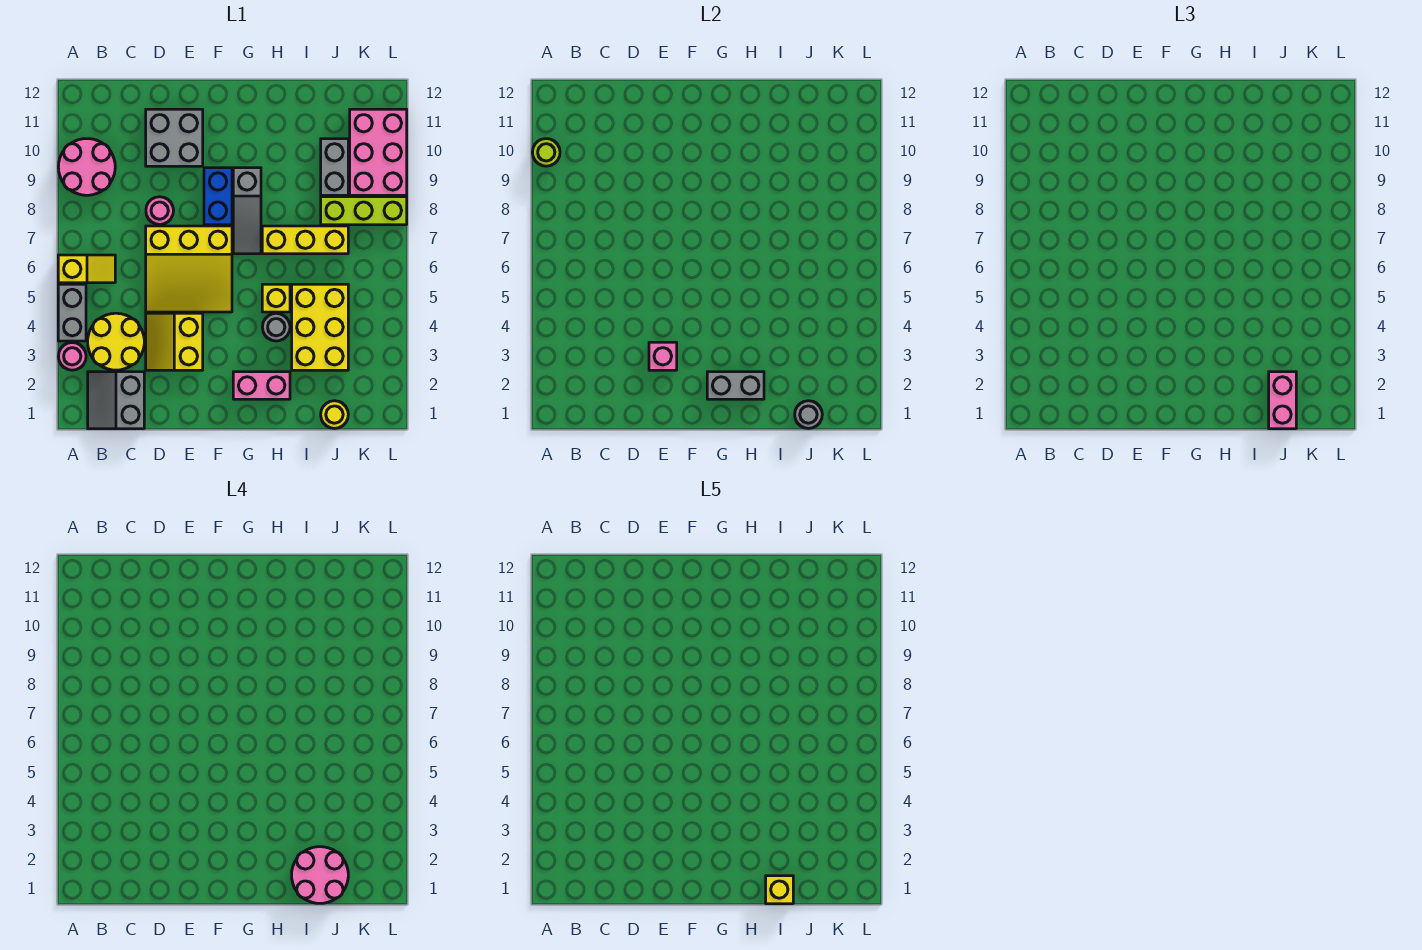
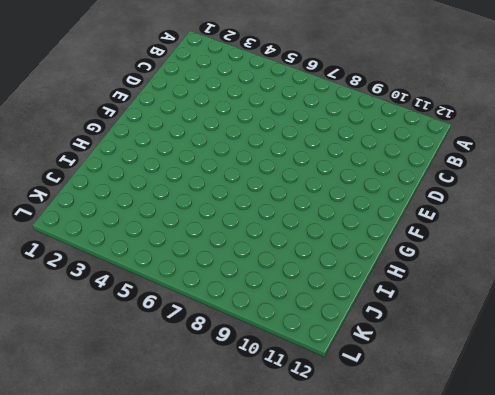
none -> pink round brick A3 level 1
none -> grey brick A4:A5 level 1
none -> yellow slope A6:B6 level 1 top A

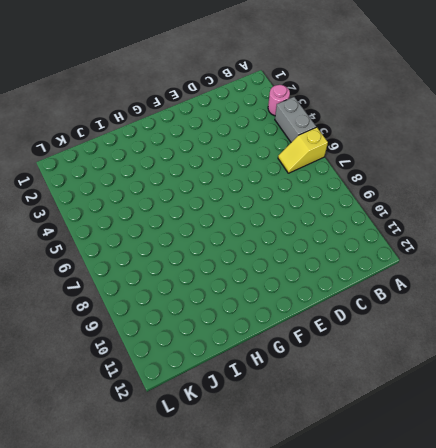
none -> pink round brick A9:B10 level 1
none -> grey slope B1:C2 level 1 top C
none -> yellow round brick B3:C4 level 1

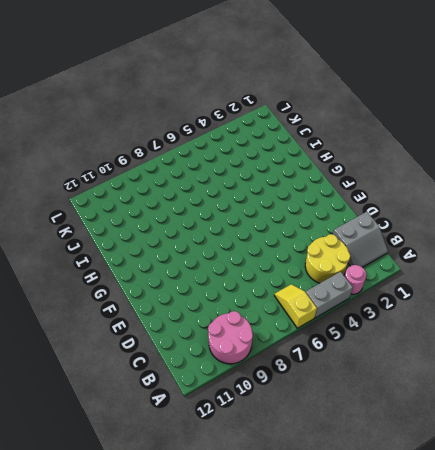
none -> yellow slope D3:E4 level 1 top E
none -> yellow slope D5:F7 level 1 top 7
none -> pink round brick D8 level 1

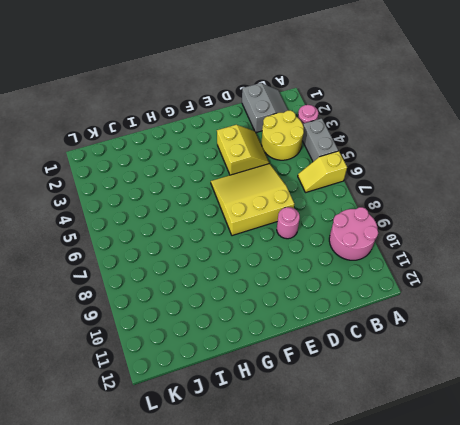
none -> grey brick D10:E11 level 1
none -> blue brick F8:F9 level 1
none -> pink brick G2:H2 level 1

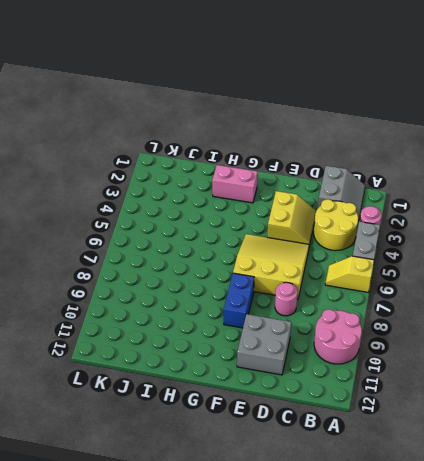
none -> grey slope G7:G9 level 1 top 9
none -> grey round brick H4 level 1
none -> yellow brick H5 level 1

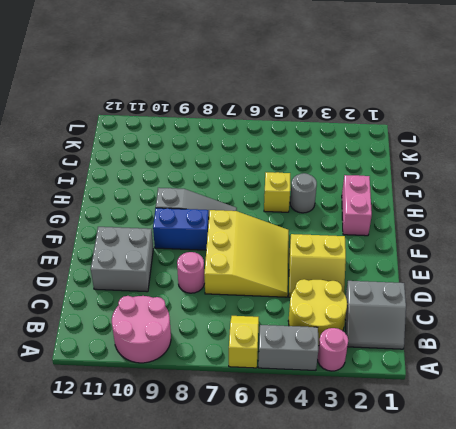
none -> yellow brick H7:J7 level 1
none -> yellow brick I3:J5 level 1
none -> yellow round brick J1 level 1

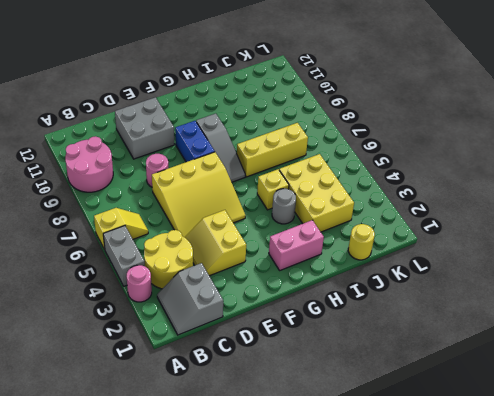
none -> lime brick J8:L8 level 1
none -> grey brick J9:J10 level 1
none -> pink brick K9:L11 level 1

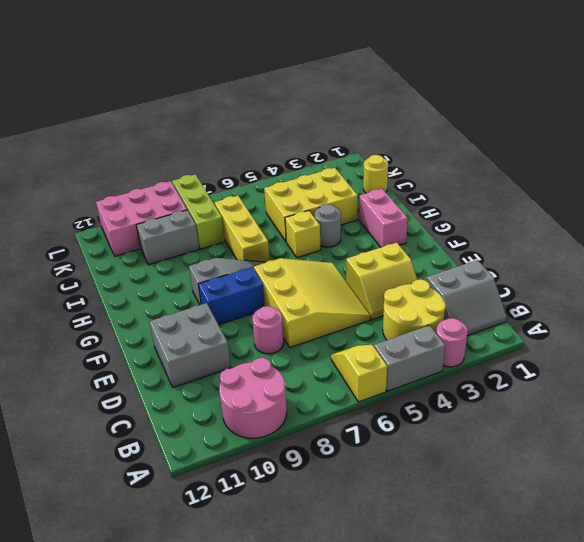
none -> lime round brick A10 level 2
none -> pink brick E3 level 2
none -> grey brick G2:H2 level 2

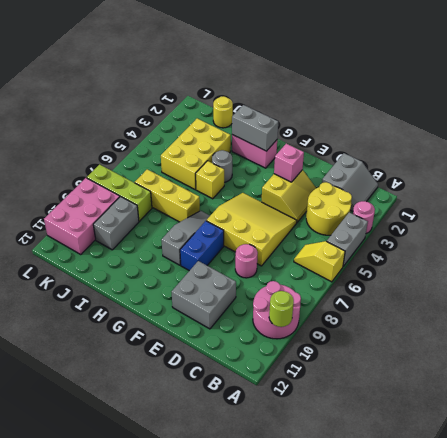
none -> grey round brick J1 level 2
none -> pink brick J1:J2 level 3
none -> pink round brick I1:J2 level 4

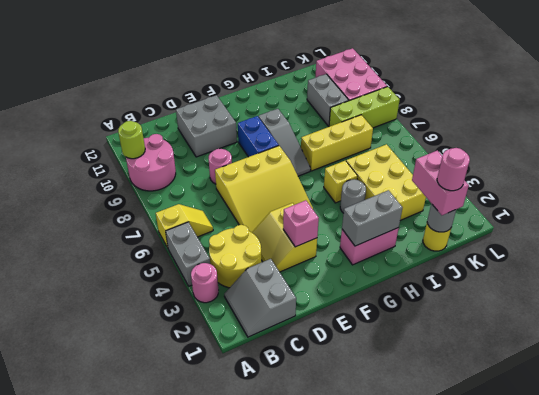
pink round brick J1 level 4 -> pink round brick I1:J2 level 4
none -> yellow brick I1 level 5

